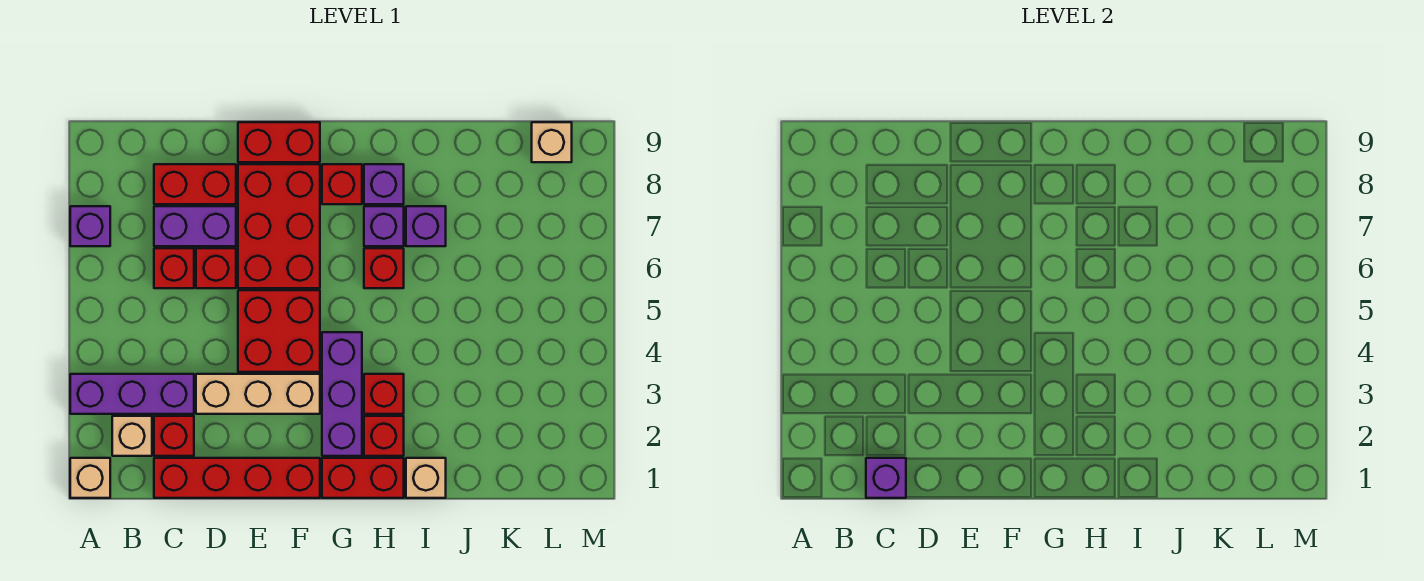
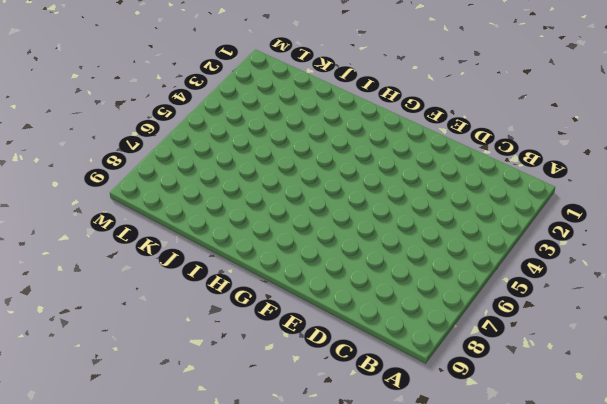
none -> tan brick A1 level 1
none -> purple brick A3:C3 level 1
none -> purple brick A7 level 1

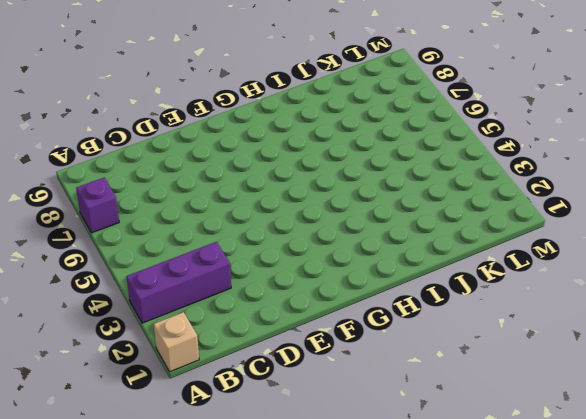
none -> tan brick B2 level 1
none -> red brick C1:F1 level 1
none -> red brick C2 level 1

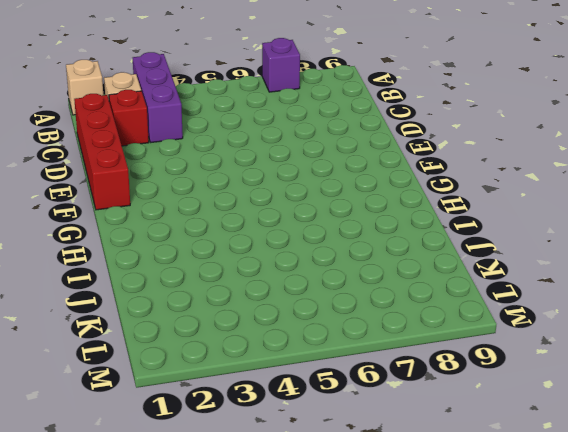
none -> red brick C6 level 1
none -> purple brick C7:D7 level 1
none -> red brick C8:D8 level 1

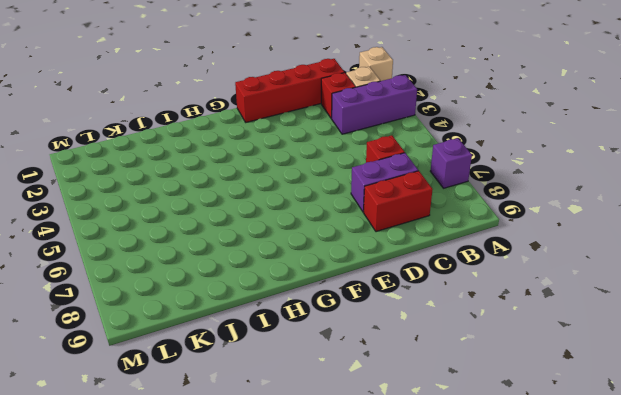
none -> tan brick D3:F3 level 1
none -> red brick D6 level 1
none -> red brick E4:F5 level 1

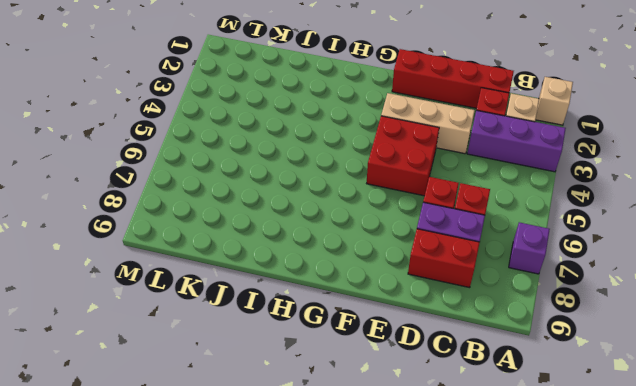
none -> red brick E6:F8 level 1
none -> red brick E9:F9 level 1
none -> red brick G1:H1 level 1

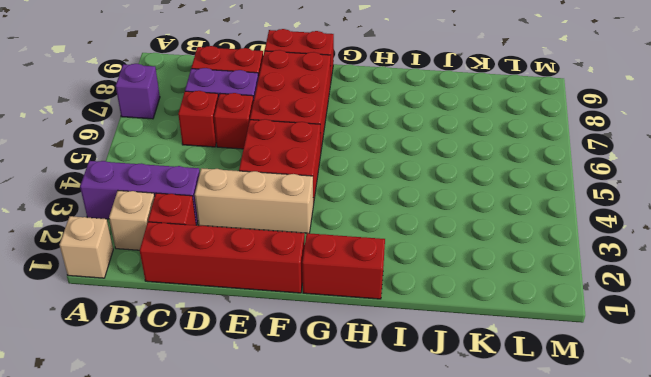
none -> purple brick G2:G4 level 1
none -> red brick G8 level 1
none -> red brick H2 level 1

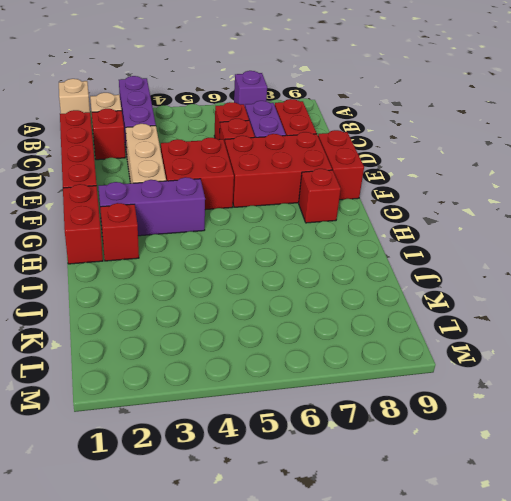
none -> red brick H3 level 1
none -> red brick H6 level 1
none -> purple brick H7 level 1

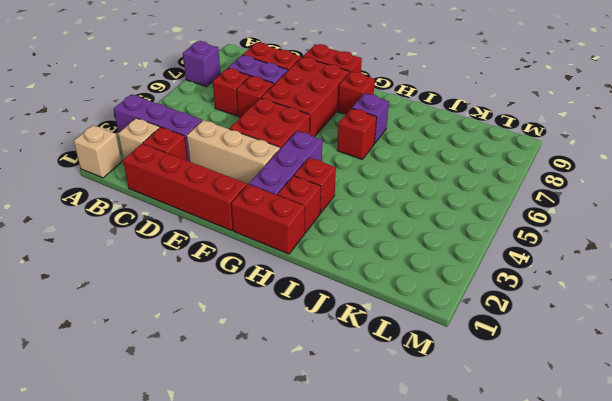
none -> purple brick H8 level 1
none -> tan brick I1 level 1
none -> purple brick I7 level 1

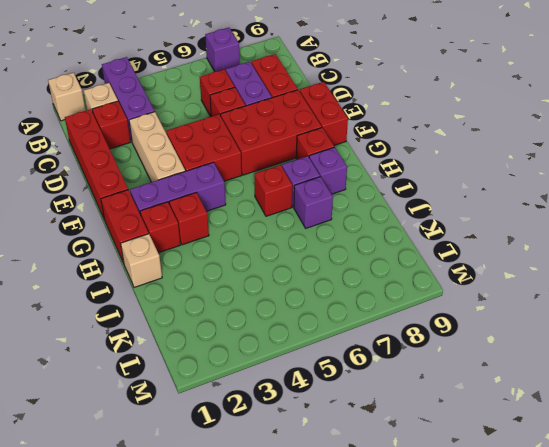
none -> tan brick L9 level 1
none -> purple brick C1 level 2

